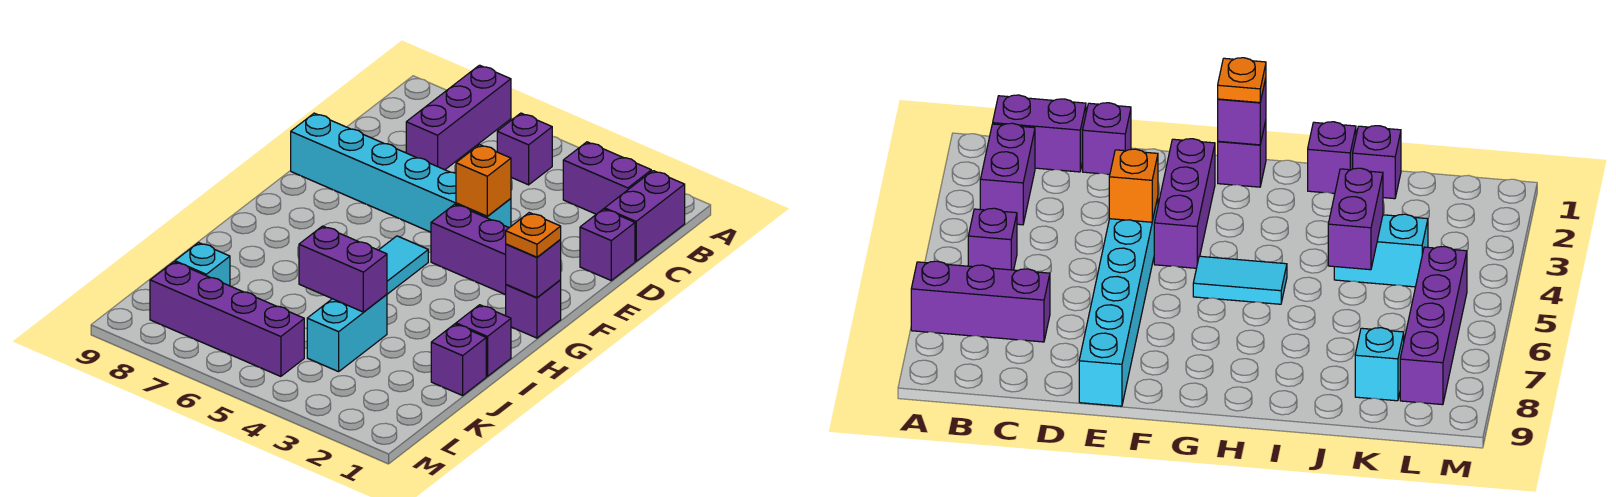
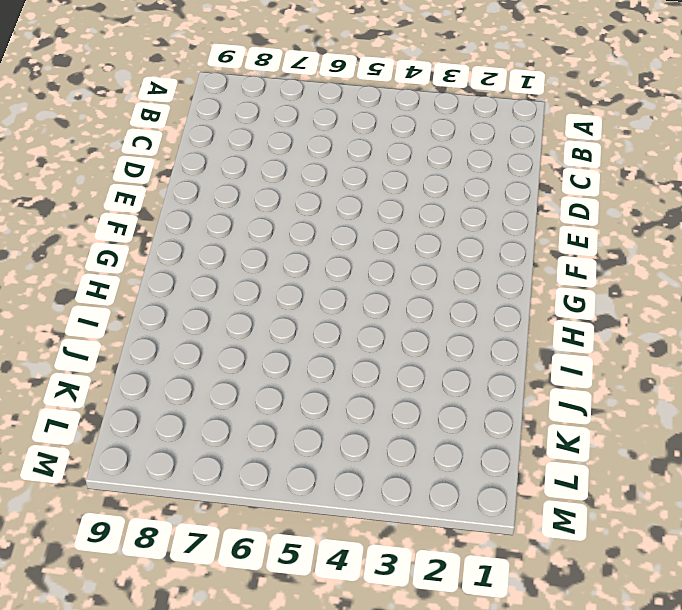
none -> purple brick A7:C7 level 1
none -> purple brick B1:C1 level 1
none -> purple brick B2:B3 level 1

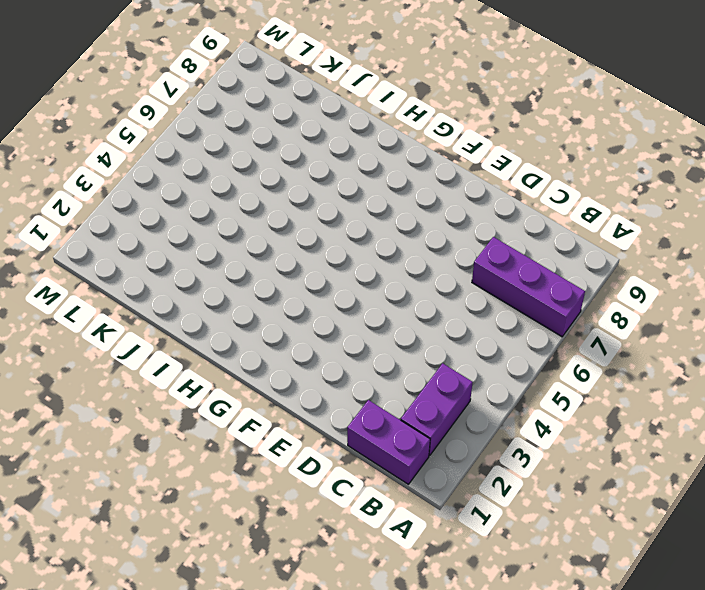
none -> purple brick B5 level 1
none -> purple brick D1 level 1
none -> cyan brick E4:E9 level 1

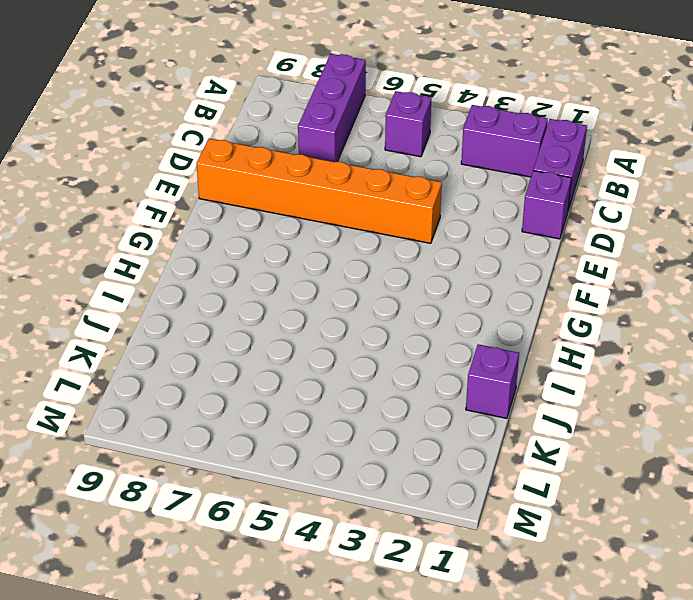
orange brick E4:E9 level 1 -> cyan brick E4:E9 level 1
none -> purple brick F2:F4 level 1
none -> purple brick G1 level 1
none -> cyan tile G5:H5 level 1

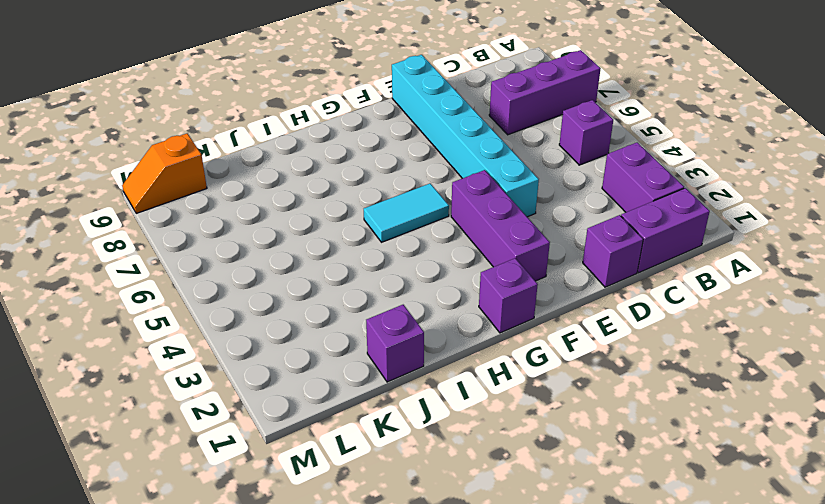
orange slope L9:M9 level 1 top L -> none
none -> purple brick I1 level 1
none -> cyan brick J4:K4 level 1
none -> cyan brick K8 level 1

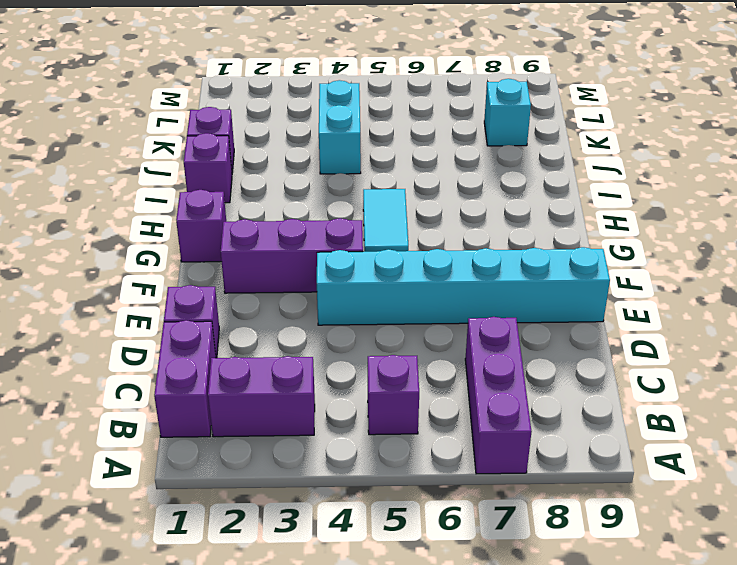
none -> purple brick L5:L8 level 1
none -> orange brick E4 level 2
none -> purple brick G1 level 2

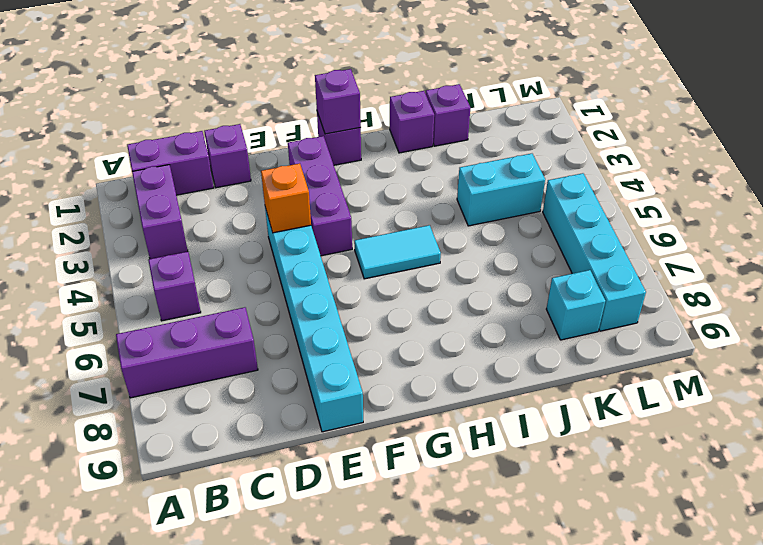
cyan brick L5:L8 level 1 -> purple brick L5:L8 level 1
none -> purple brick J4:J5 level 2
none -> orange plate G1 level 3

